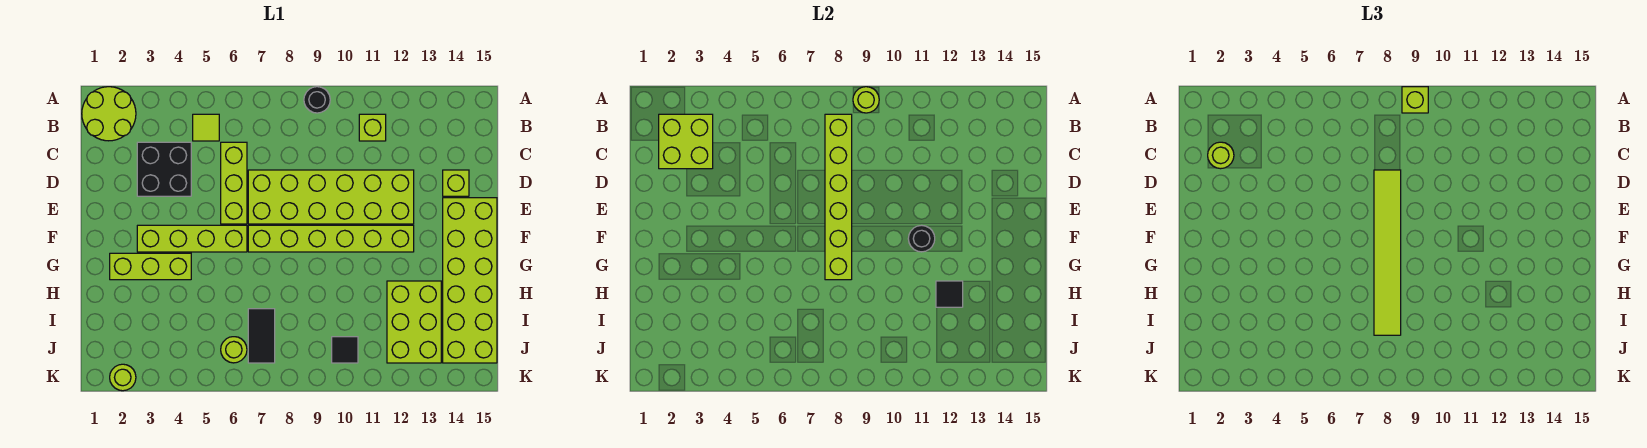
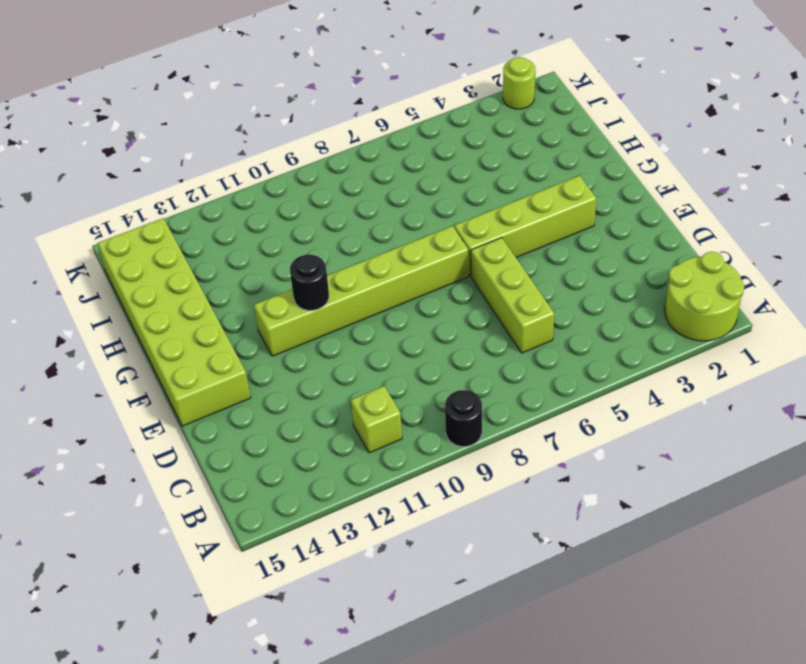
none -> lime tile B5 level 1
none -> black brick C3:D4 level 1
none -> lime brick D7:E12 level 1

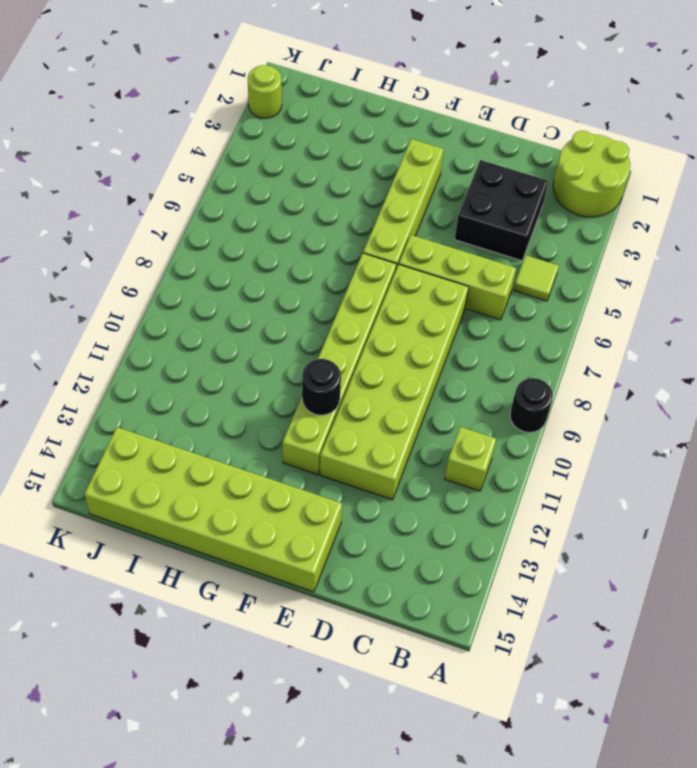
none -> lime brick D14 level 1
none -> lime brick G2:G4 level 1
none -> lime brick H12:J13 level 1

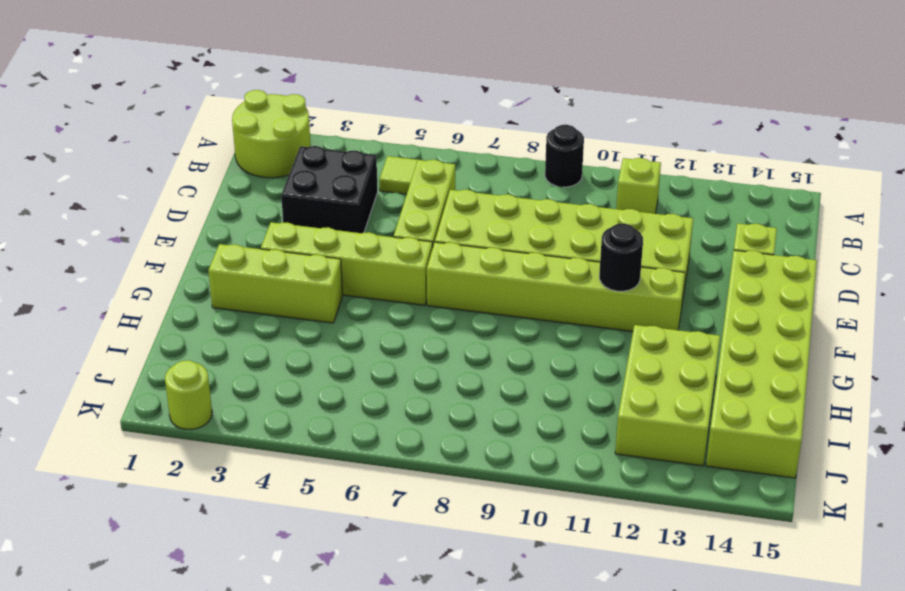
none -> black tile I7:J7 level 1
none -> lime round brick J6 level 1
none -> black tile J10 level 1

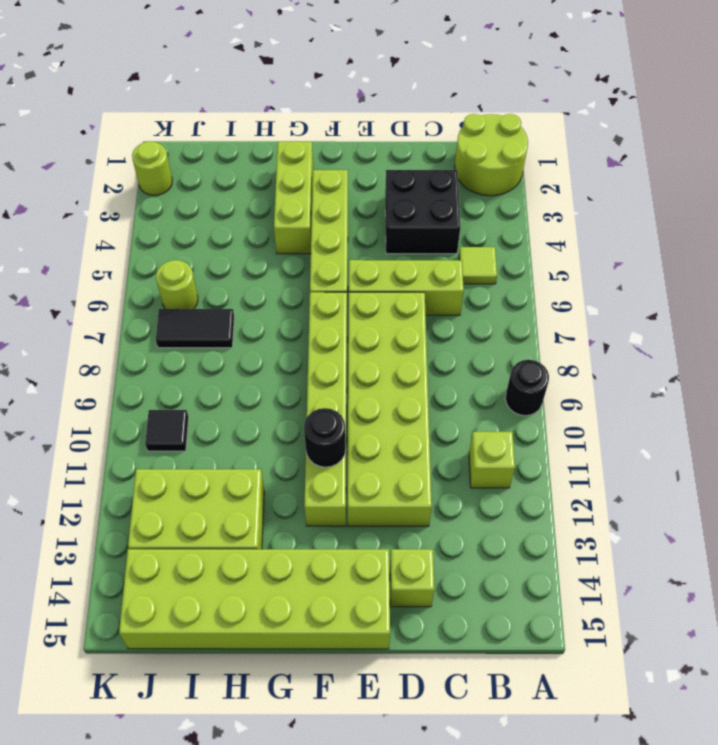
none -> lime round brick A9 level 2
none -> lime brick B2:C3 level 2
none -> lime brick B8:G8 level 2

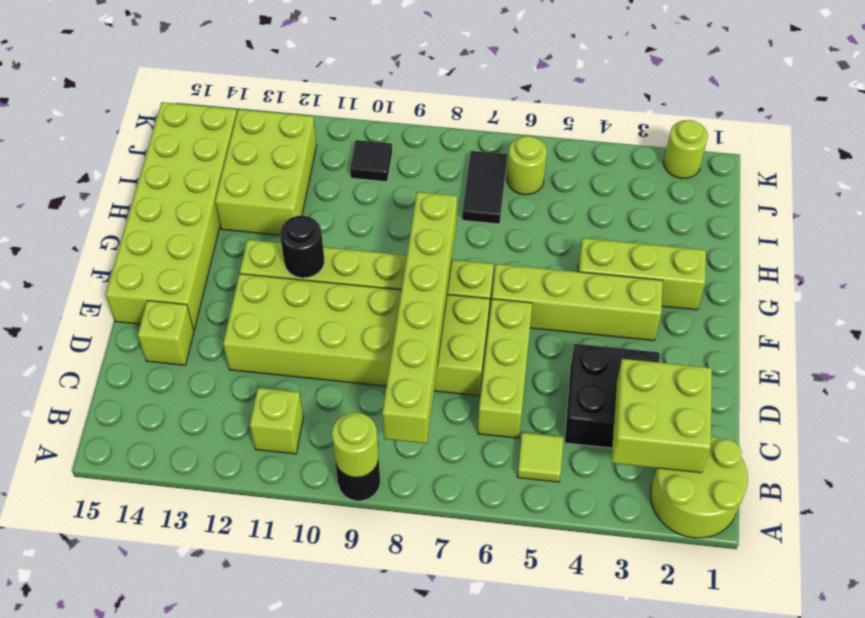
none -> black tile H12 level 2
none -> lime brick A9 level 3
none -> lime round brick C2 level 3

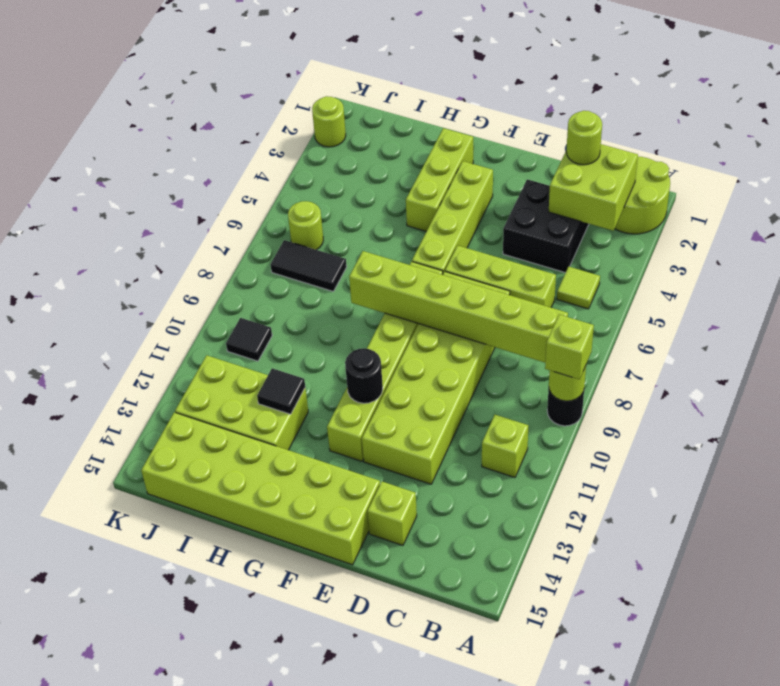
none -> lime tile D8:I8 level 3

